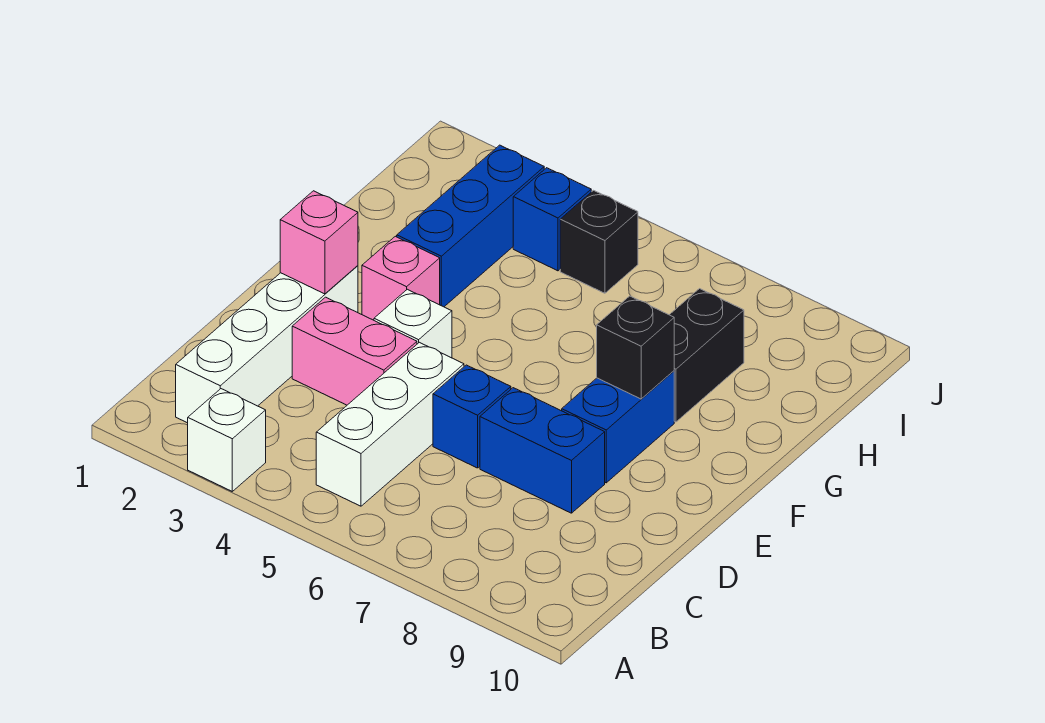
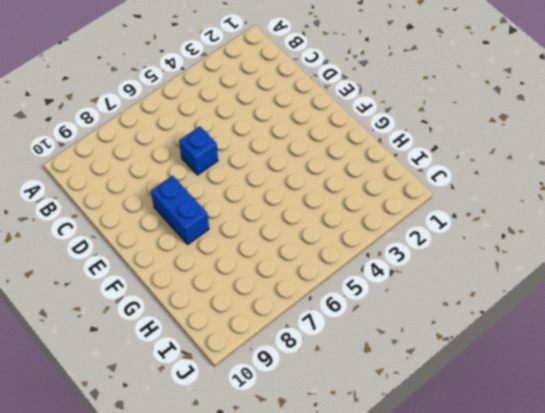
none -> white brick A3 level 1
none -> white brick B2:E2 level 1
none -> white brick B5:D5 level 1

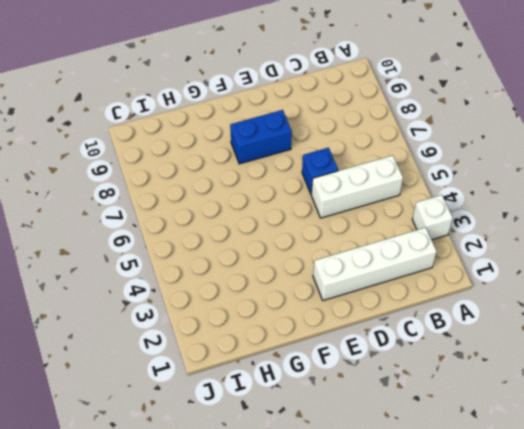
none -> pink brick D3:D4 level 1
none -> blue brick D7:D8 level 1
none -> white brick E4 level 1

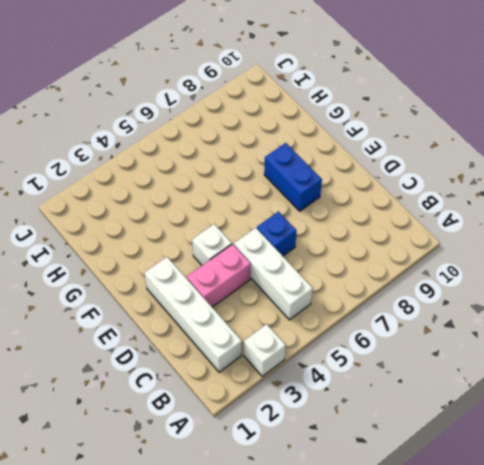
none -> blue brick D7:D8 level 1
none -> pink brick F3 level 1
none -> blue brick G3:I3 level 1

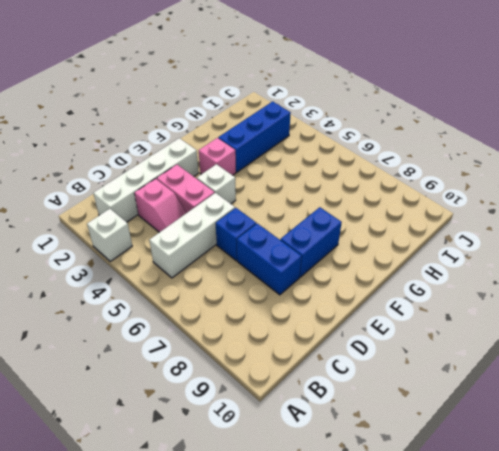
pink slope C3:C4 level 1 top 3 -> none
none -> black brick G8:H8 level 1
none -> blue brick I4 level 1
none -> black brick I5 level 1

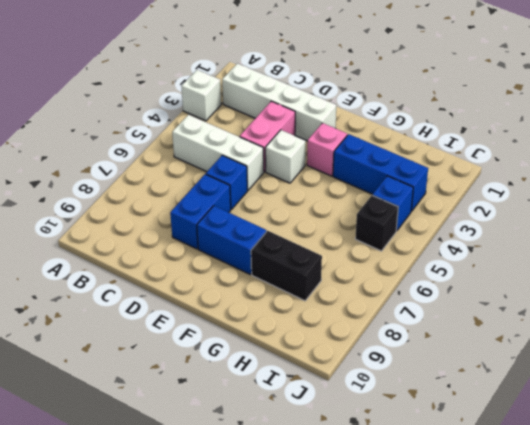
none -> pink brick E2 level 2
none -> black brick F8 level 2

